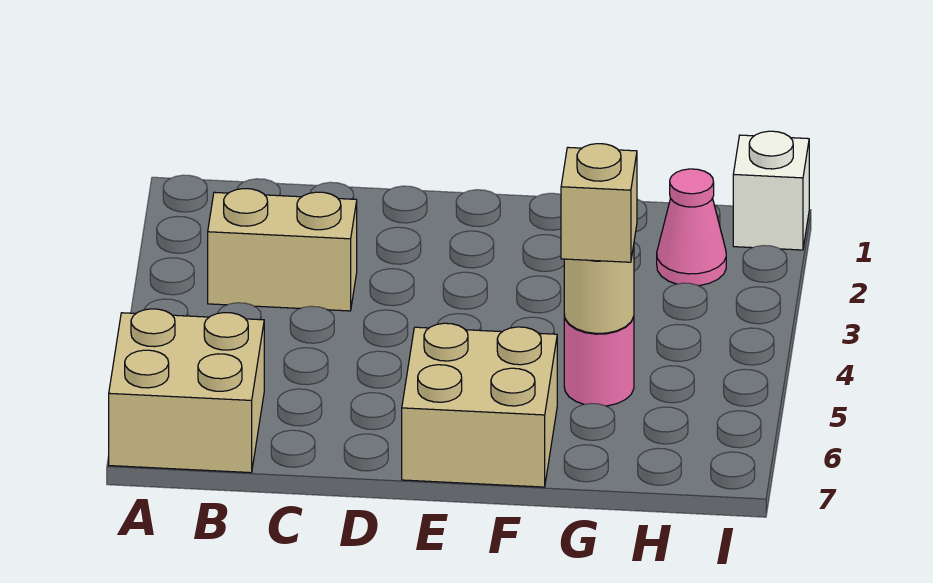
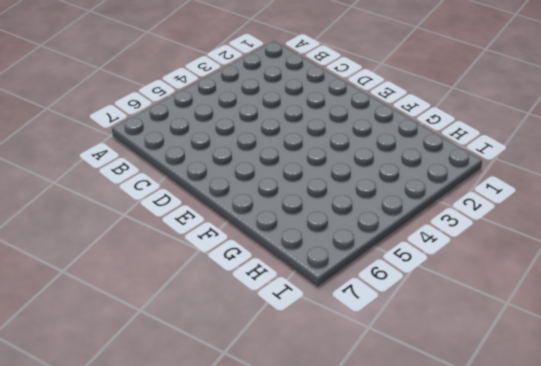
none -> tan brick A6:B7 level 1
none -> tan brick B3:C3 level 1

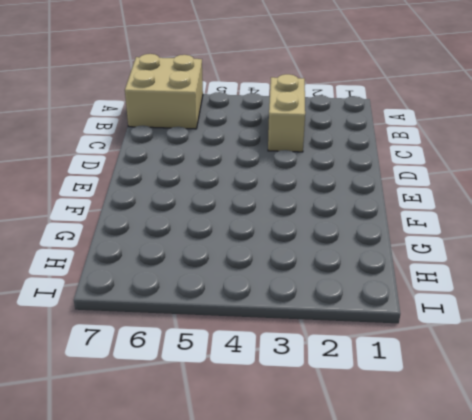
none -> tan brick E6:F7 level 1
none -> pink round brick G5 level 1

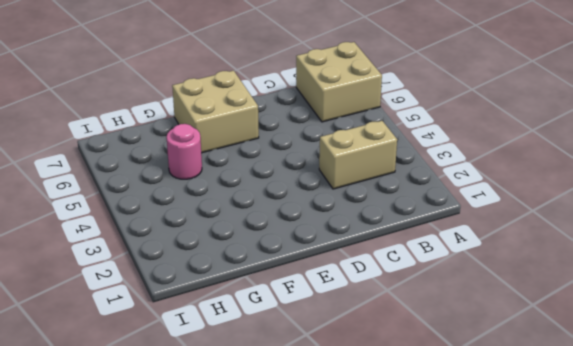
none -> pink cone H2 level 1
none -> white brick I1 level 1

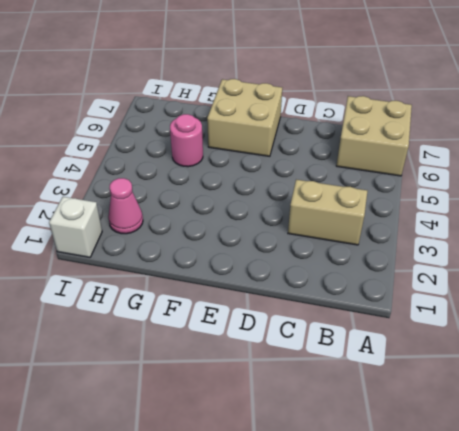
none -> tan round brick G5 level 2
none -> tan brick G5 level 3

